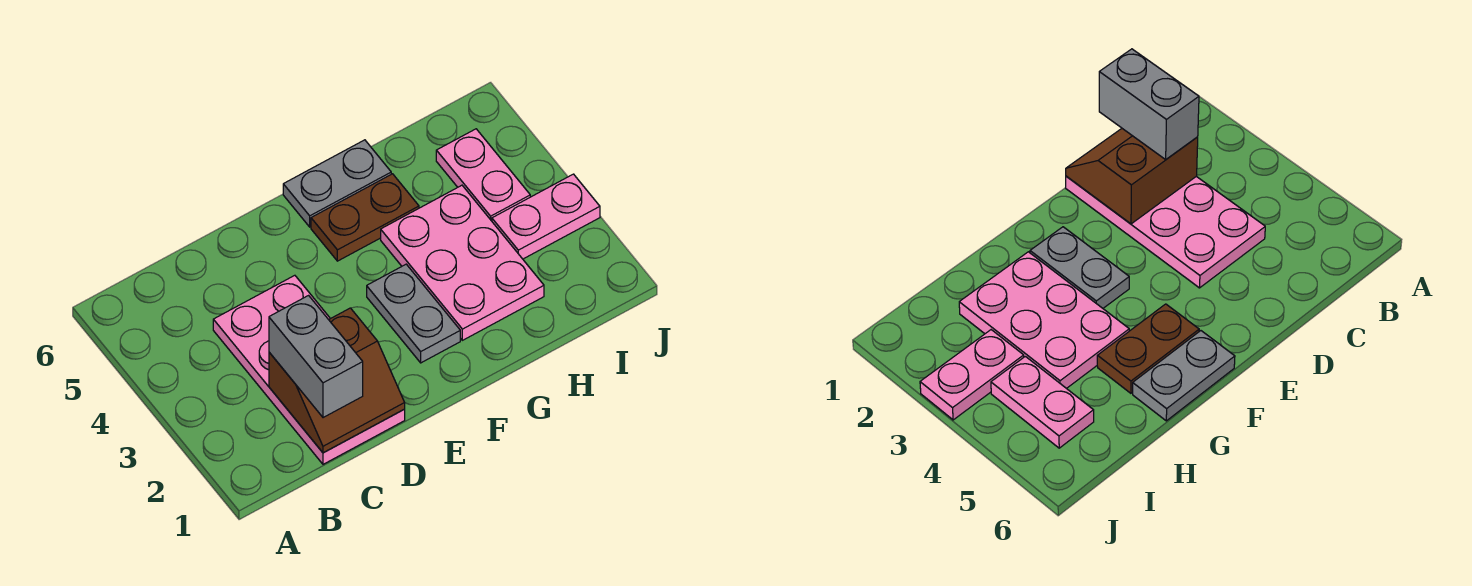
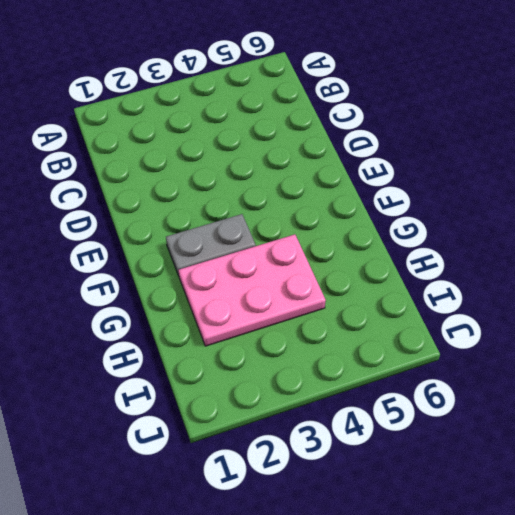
none -> pink plate C1:D4 level 1
none -> brown plate F5:G5 level 1

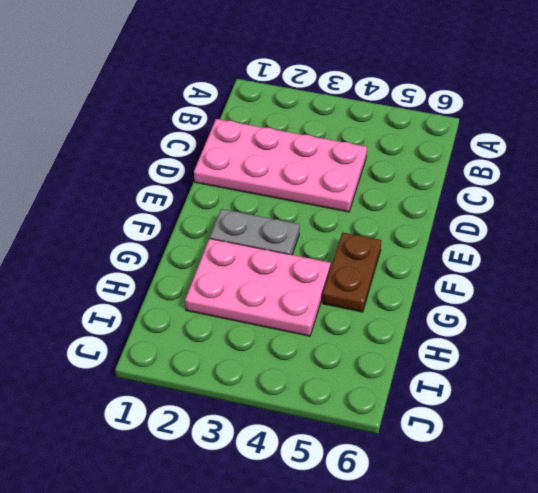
none -> grey plate F6:G6 level 1
none -> pink plate I3:J3 level 1

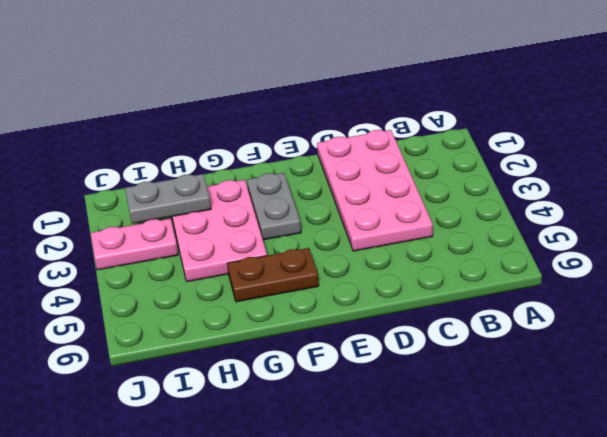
grey plate H2:I2 level 2 -> grey plate F6:G6 level 1
none -> pink plate I4:I5 level 1
none -> brown slope C1:D2 level 2 top 2

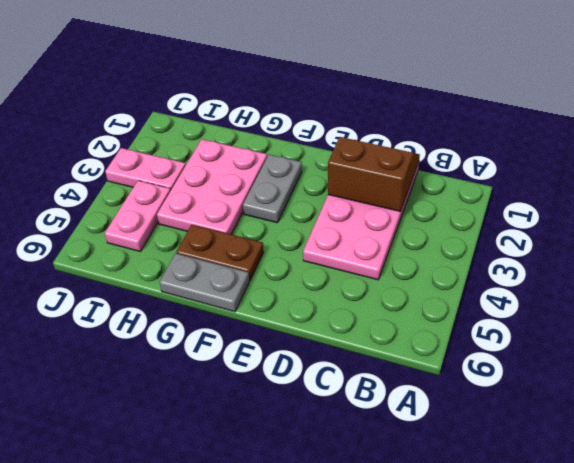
none -> grey brick C1:C2 level 3

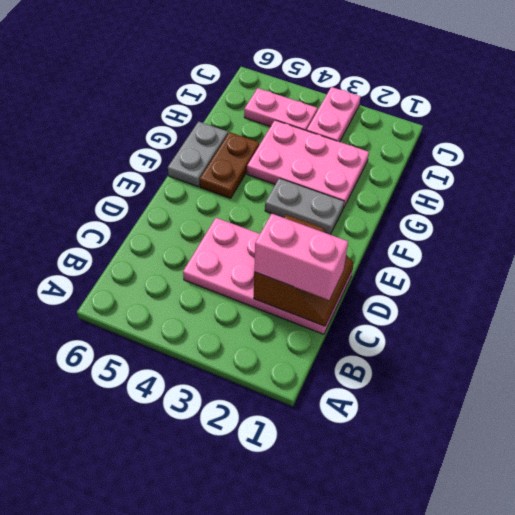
pink brick C1:C2 level 3 -> grey brick C1:C2 level 3

